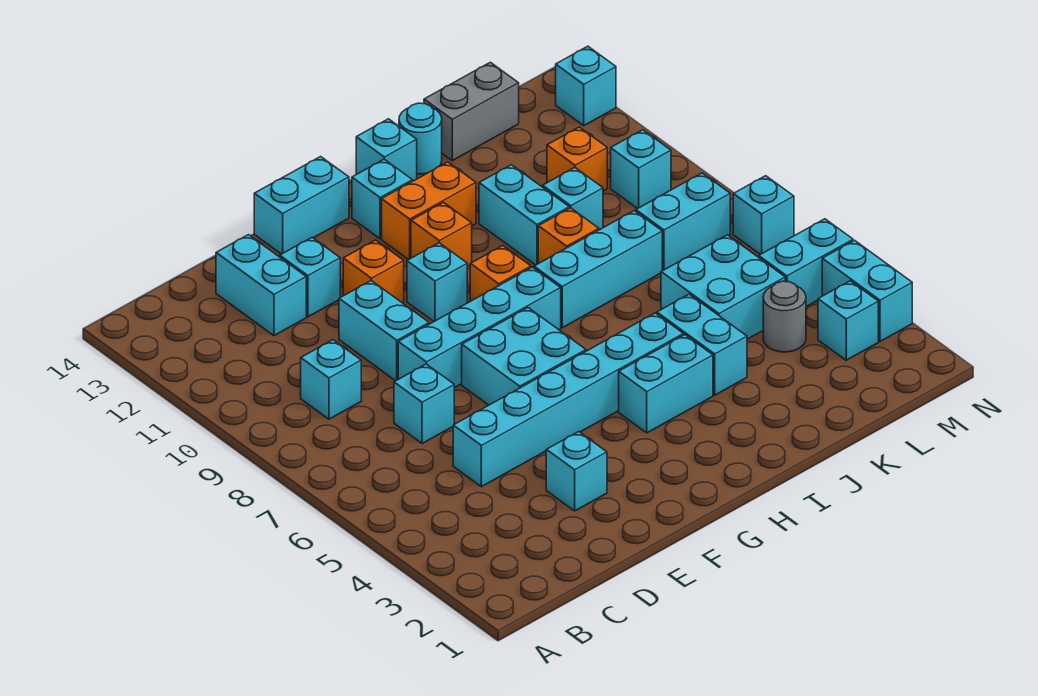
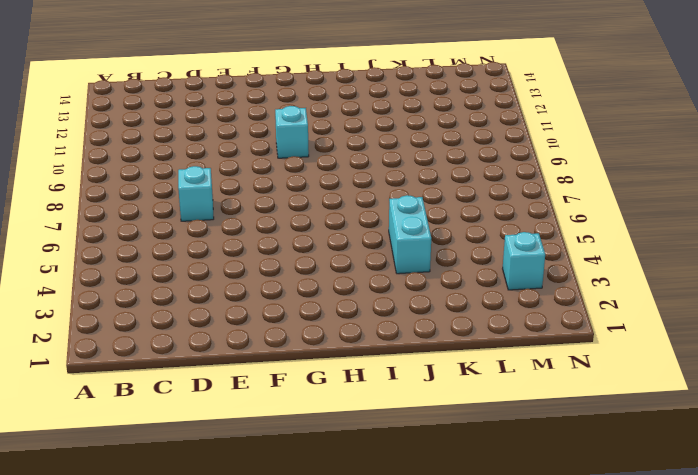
none -> cyan brick C9 level 1
none -> cyan brick D5:I5 level 1
none -> cyan brick D12:D13 level 1
none -> cyan brick E3 level 1

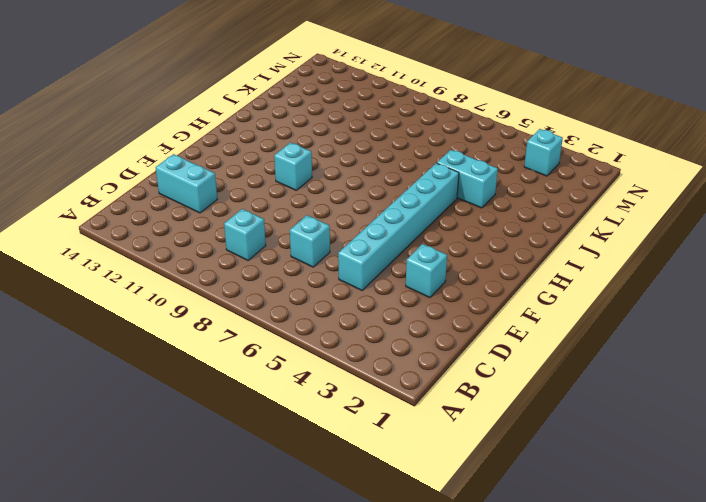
none -> cyan brick E8:H8 level 1
none -> cyan brick E9:E10 level 1
none -> cyan brick E12 level 1
none -> cyan brick F6:G7 level 1

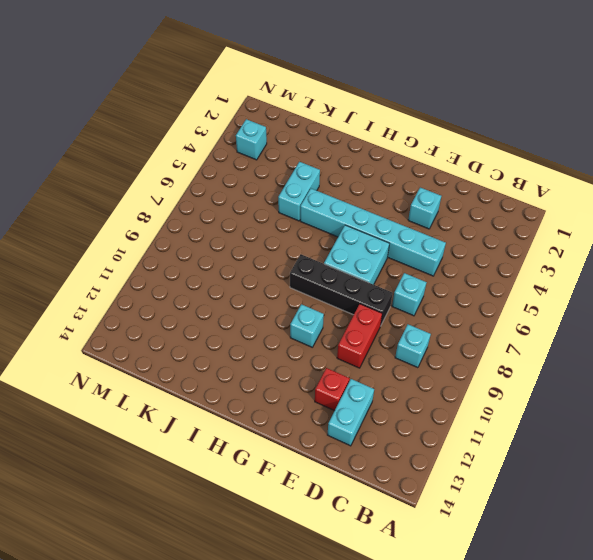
black brick E8:H8 level 1 -> cyan brick E8:H8 level 1
red brick E9:E10 level 1 -> cyan brick E9:E10 level 1
red brick E12 level 1 -> cyan brick E12 level 1
none -> orange brick F11 level 1
none -> cyan brick F14:G14 level 1
none -> cyan brick H4:I4 level 1
none -> orange brick H9 level 1

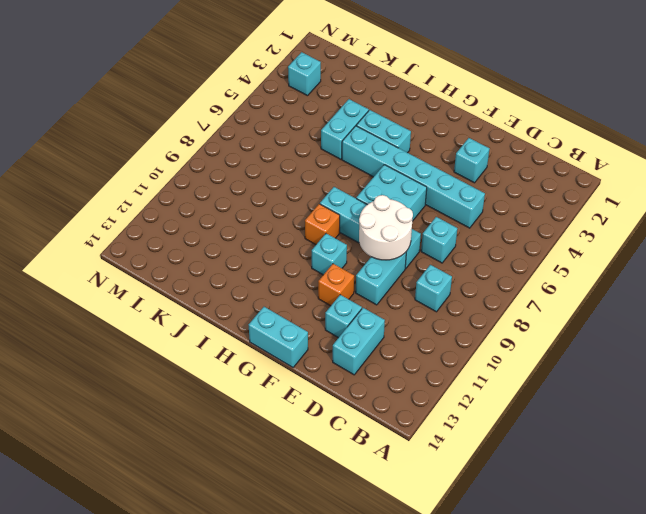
white round brick E8:F9 level 2 -> none
none -> orange brick H11 level 1
none -> orange brick H12:I12 level 1
none -> cyan brick H13 level 1
none -> cyan brick I8:K8 level 1

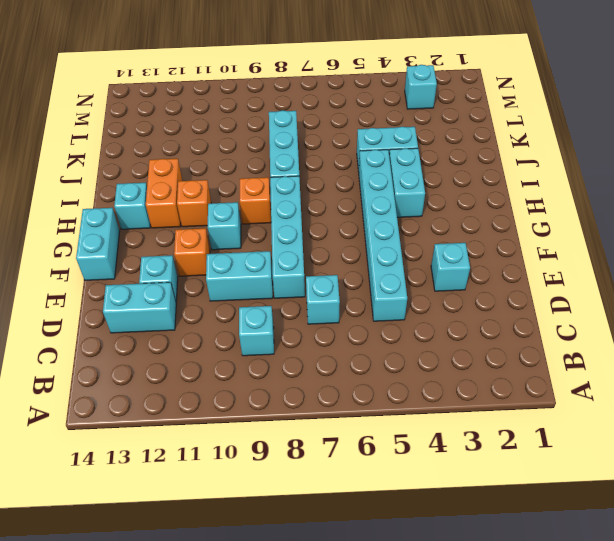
none -> cyan brick F6:G7 level 1
none -> cyan brick I14 level 1
none -> orange brick J9 level 1
none -> cyan brick J10:J11 level 1

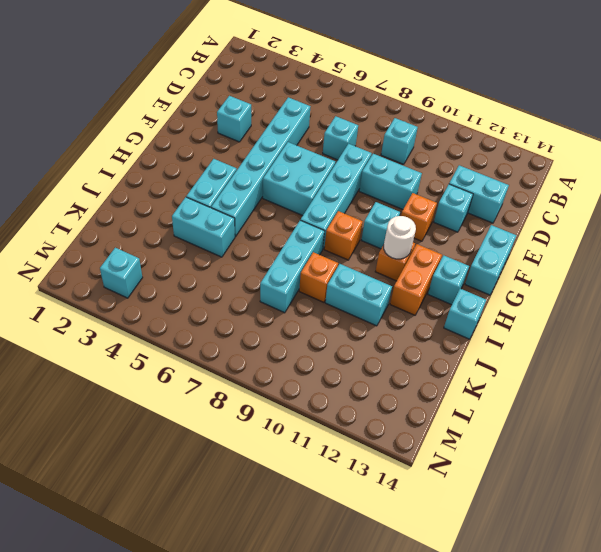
white round brick H11 level 2 -> none
none -> cyan round brick J14 level 1
none -> cyan brick K5:L6 level 1
none -> cyan brick K10 level 1
none -> grey brick K14:L14 level 1

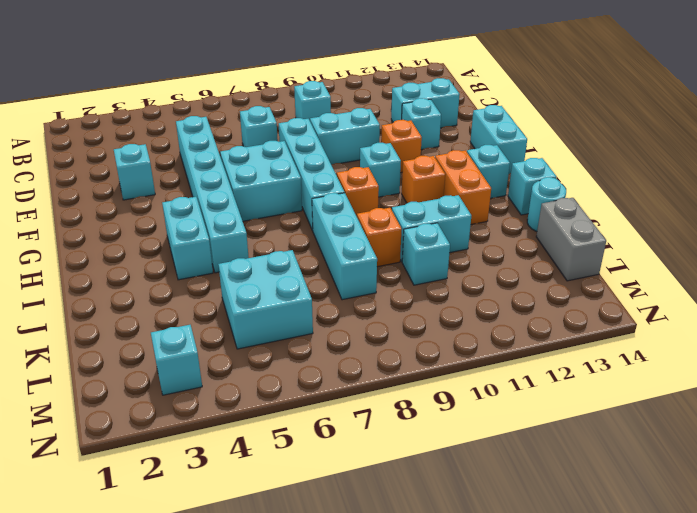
none -> cyan brick J4:J5 level 1
none -> grey round brick L4 level 1
none -> cyan brick L8:M8 level 1
none -> orange brick L11 level 1

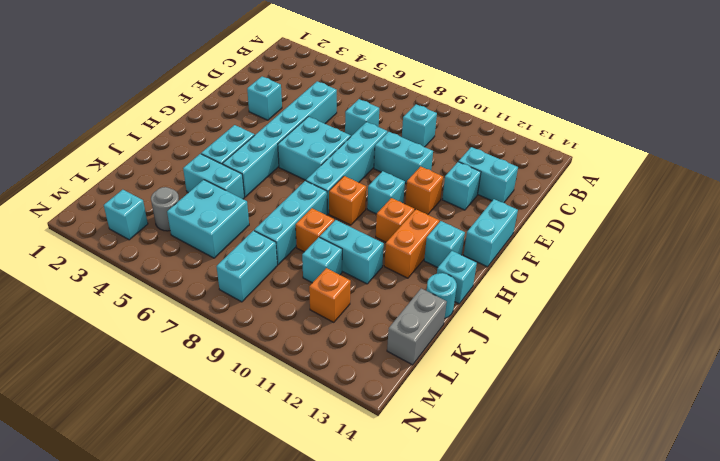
none -> cyan brick M5:N5 level 1
none -> cyan brick M10 level 1
none -> cyan brick N3:N4 level 1
none -> cyan brick N7 level 1

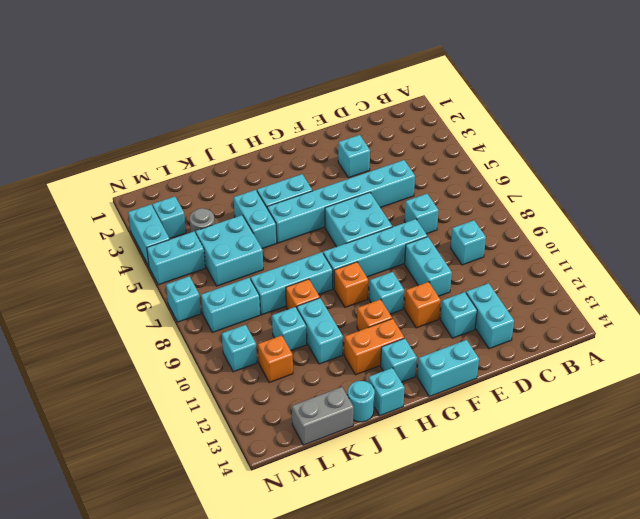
none -> cyan brick N13 level 1

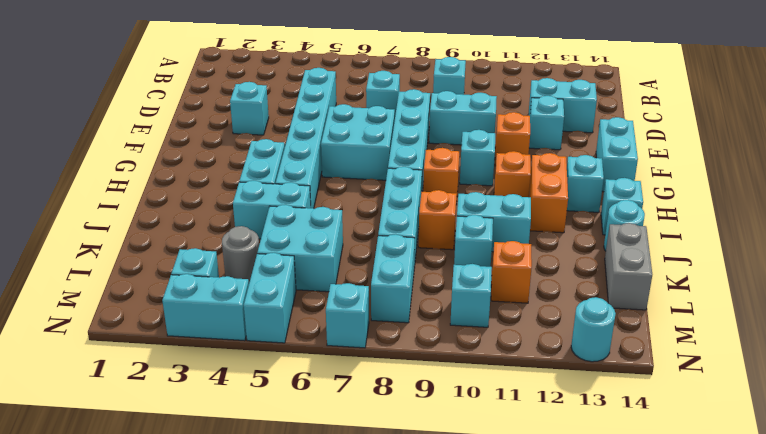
cyan round brick N13 level 1 -> cyan brick N13 level 1

